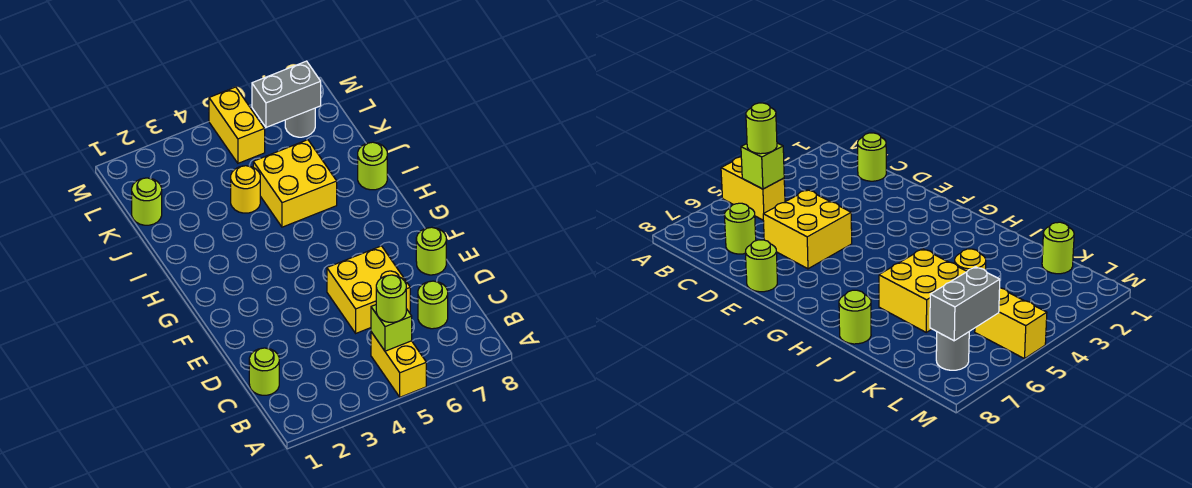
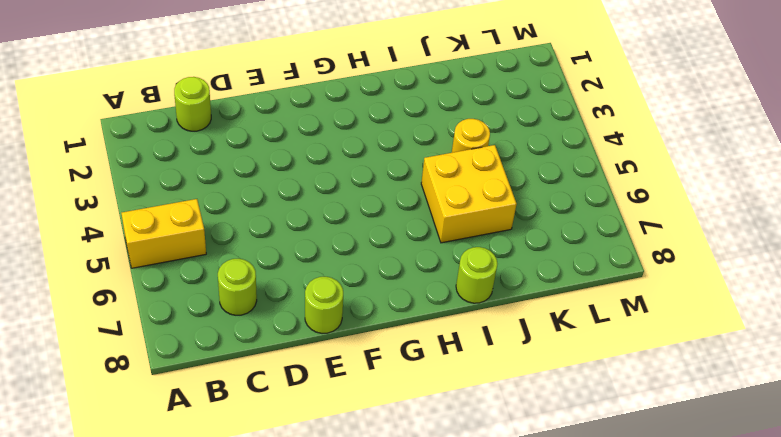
none -> yellow brick D5:E6 level 1
none -> lime round brick K1 level 1
none -> yellow brick L5:M5 level 1

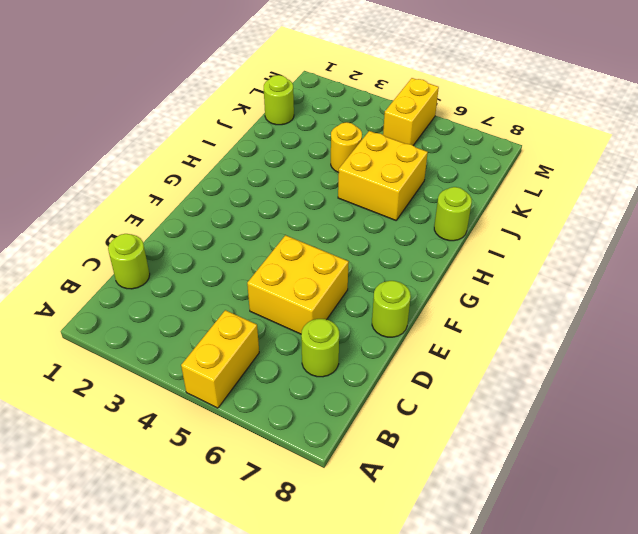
none -> grey round brick L7 level 1
none -> lime brick B5 level 2
none -> grey brick L6:L7 level 2

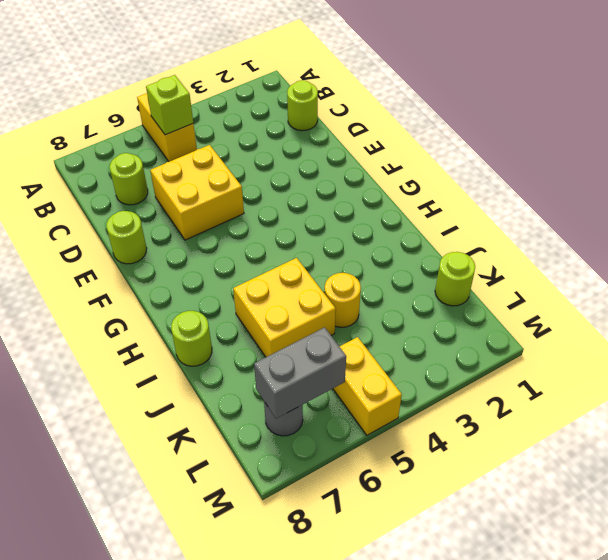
none -> lime round brick B5 level 3

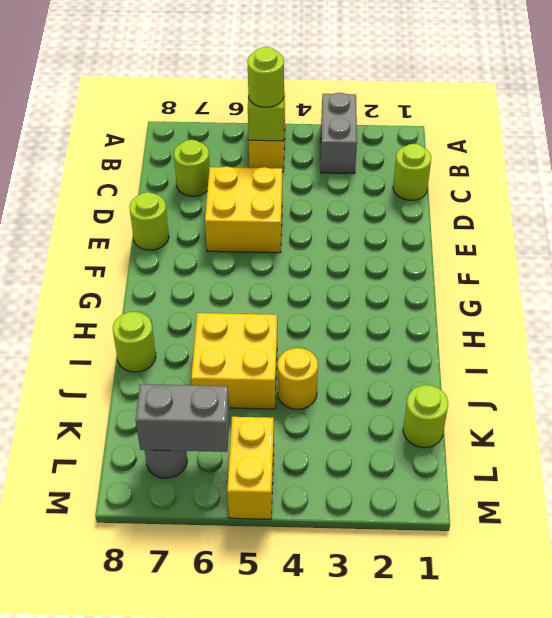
grey brick A3:B3 level 1 -> none

